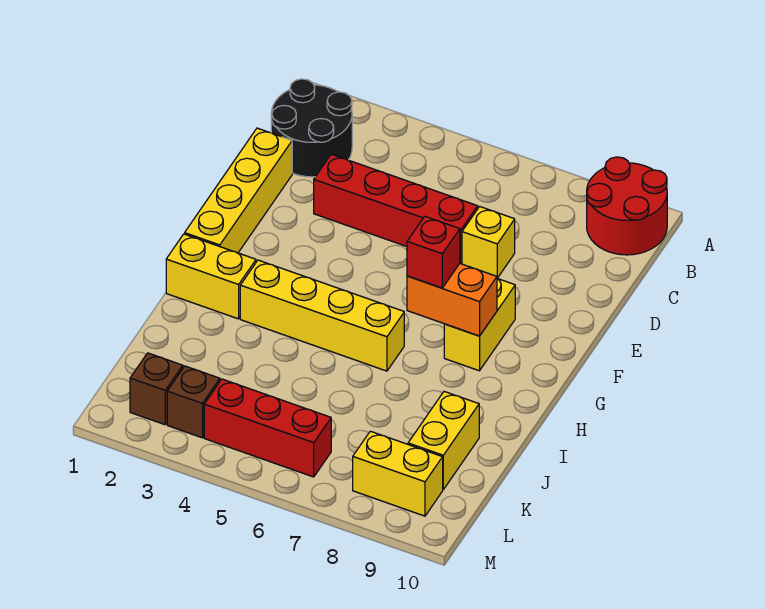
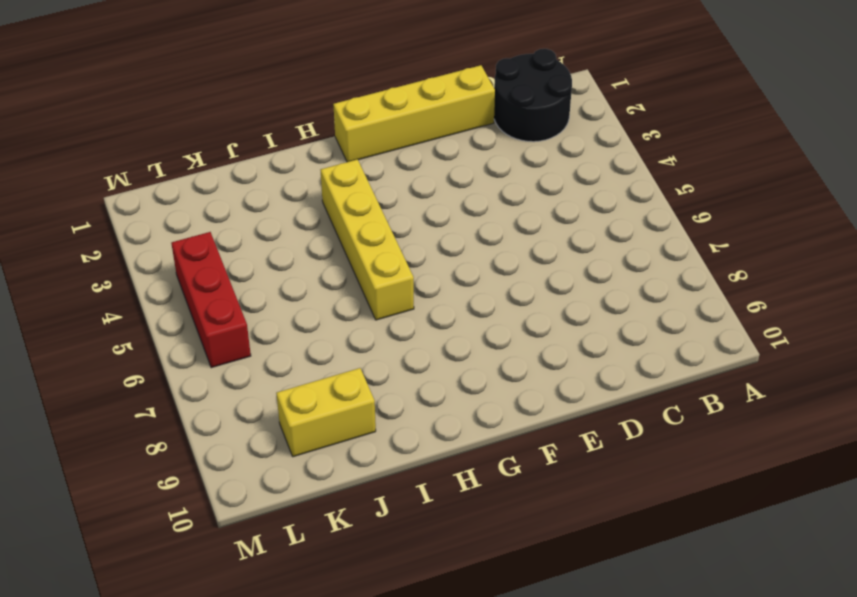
none -> red round brick A9:B10 level 1
none -> red brick D3:D6 level 1
none -> yellow brick D7 level 1

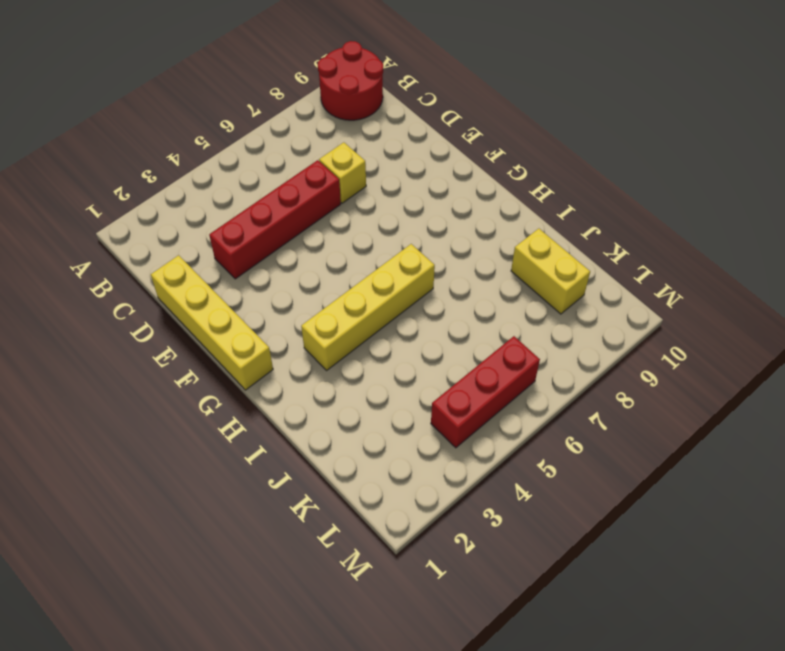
none -> black round brick B1:C2 level 1
none -> yellow brick F8:G8 level 1
none -> yellow brick H1:H2 level 1

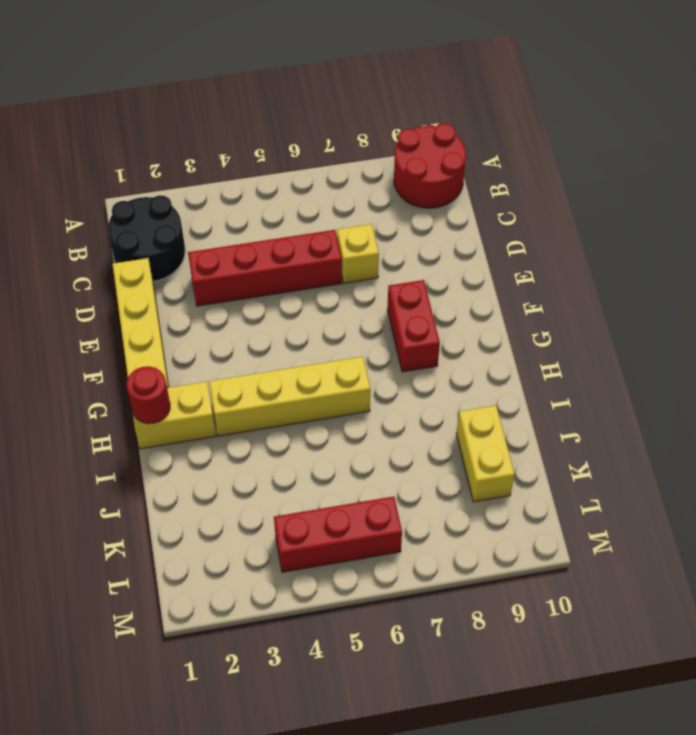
red brick F8:G8 level 1 -> yellow brick F8:G8 level 1
red round brick H1 level 2 -> none
none -> brown brick L2 level 1
none -> brown brick L3 level 1
none -> yellow brick L8:L9 level 1

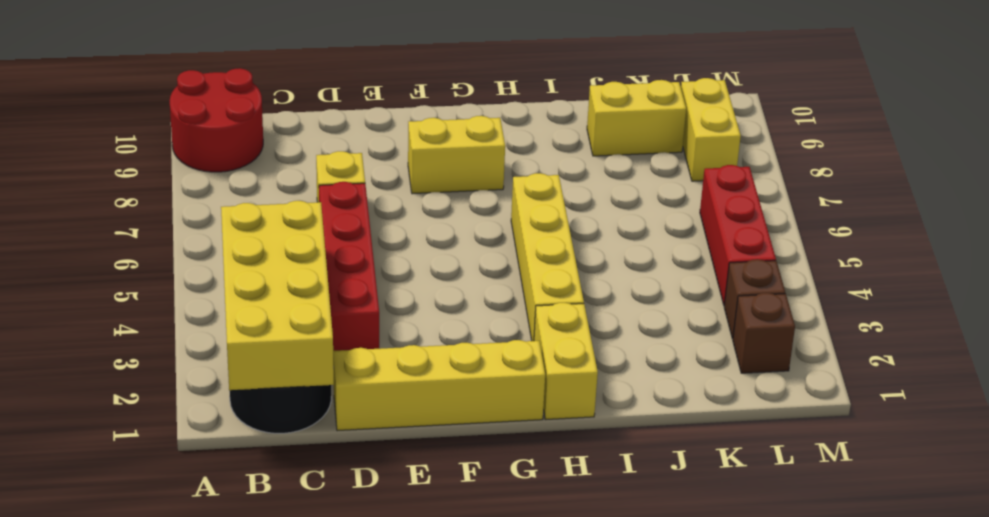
yellow brick B1:C4 level 2 -> none
none -> orange brick G7:G8 level 2
none -> red brick G7 level 3

